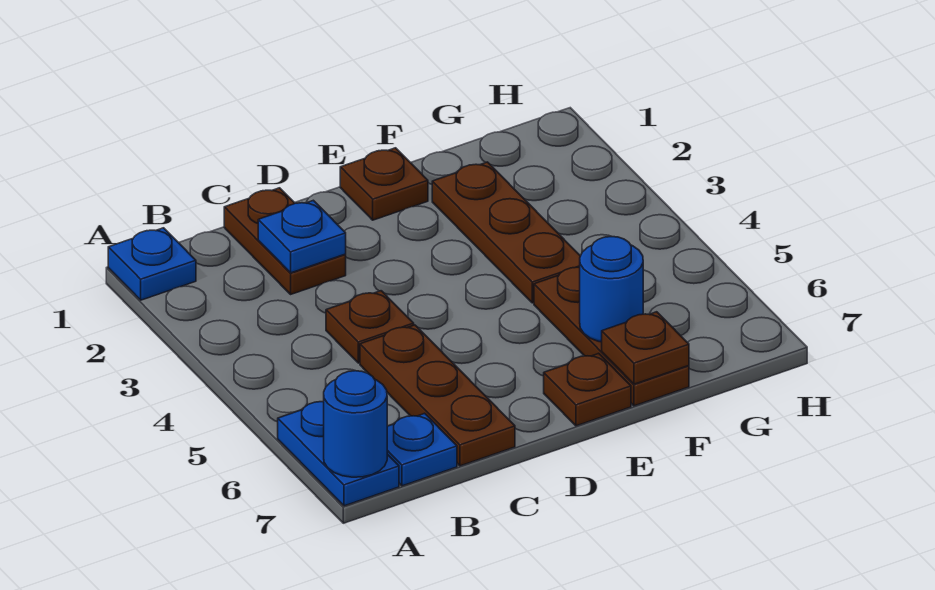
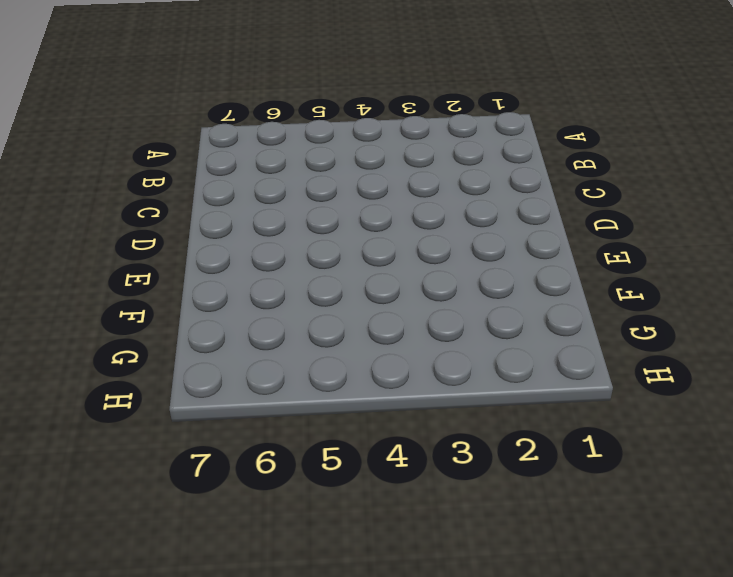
none -> blue plate A1 level 1
none -> blue plate A6:A7 level 1
none -> blue plate B7 level 1

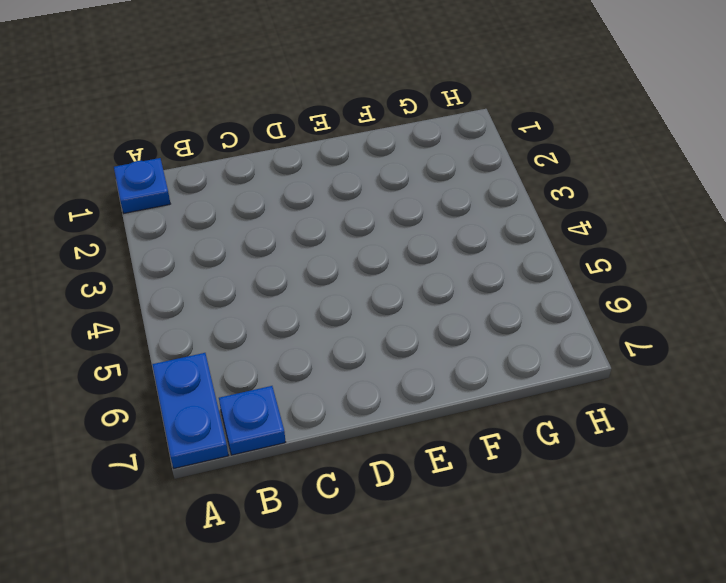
none -> brown plate C1:C2 level 1
none -> brown plate C4 level 1
none -> brown plate C5:C7 level 1

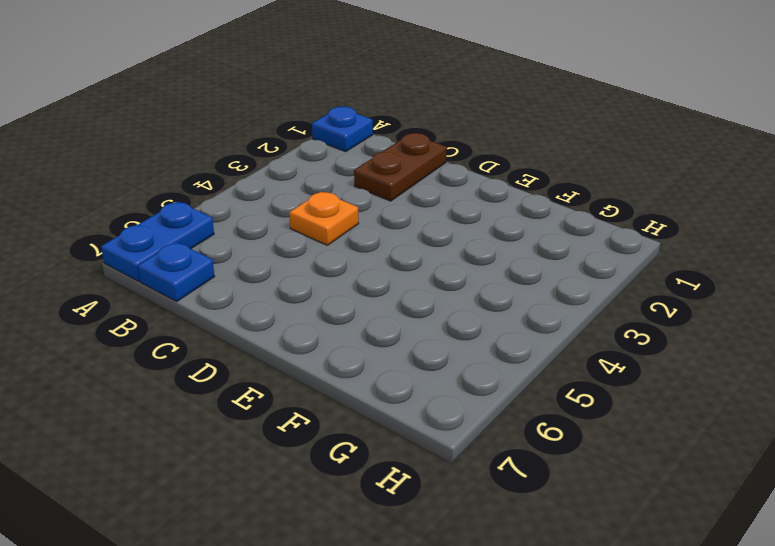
orange plate C4 level 1 -> brown plate C4 level 1
none -> brown plate C5:C7 level 1
none -> brown plate E1 level 1
none -> brown plate E7 level 1

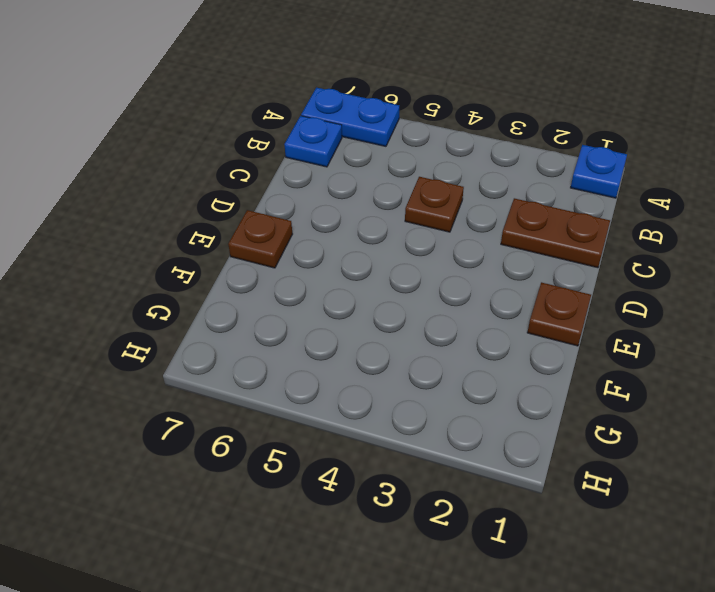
none -> brown plate C5:C7 level 1
none -> brown plate F2:F4 level 1
none -> brown plate F5:F7 level 1

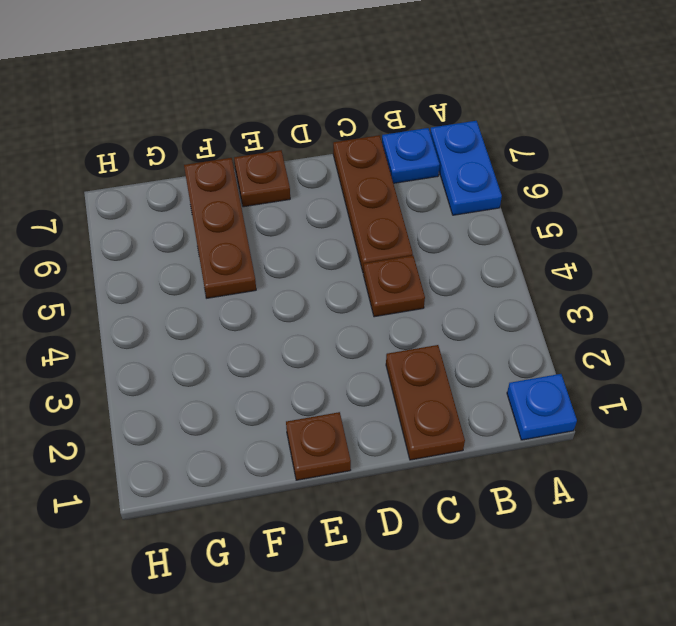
none -> brown plate F2:F4 level 1
none -> blue round brick A7 level 2
none -> blue plate C2 level 2

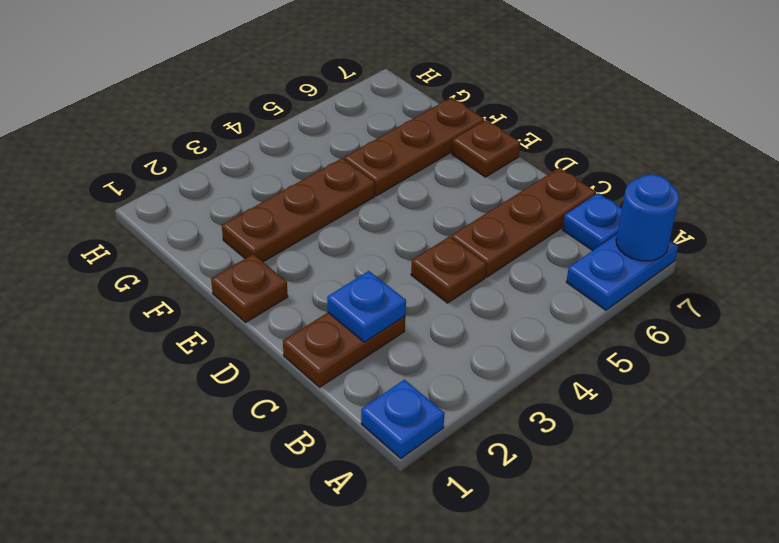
none -> blue round brick F6 level 2
none -> brown plate F7 level 2

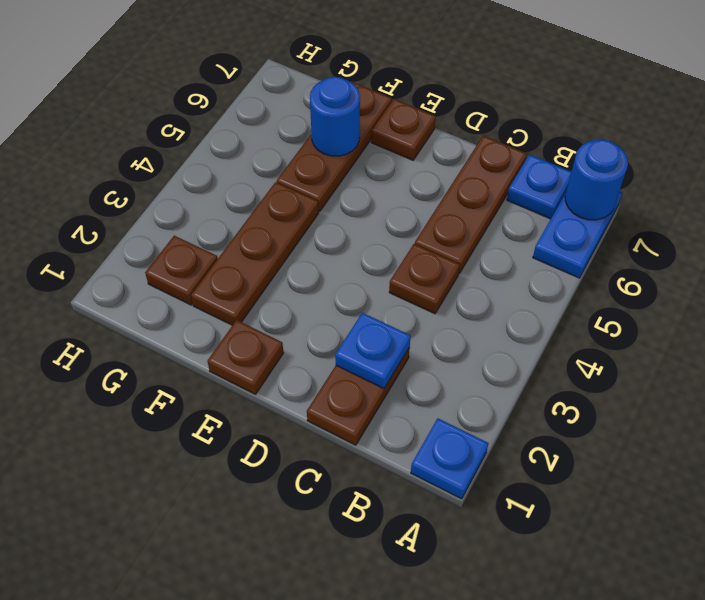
brown plate G2 level 1 -> brown plate F7 level 2

